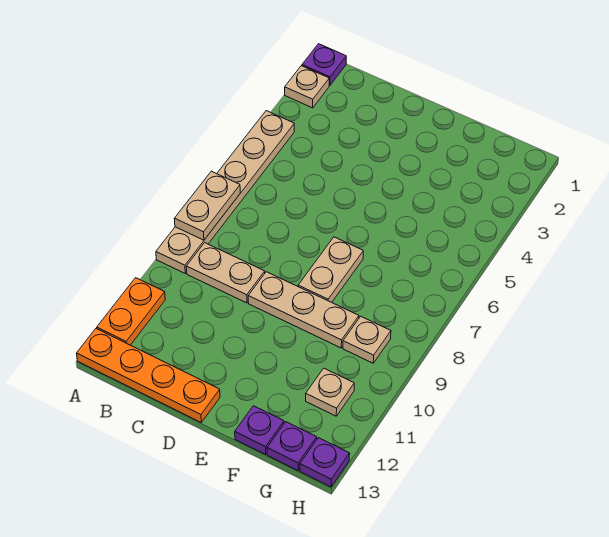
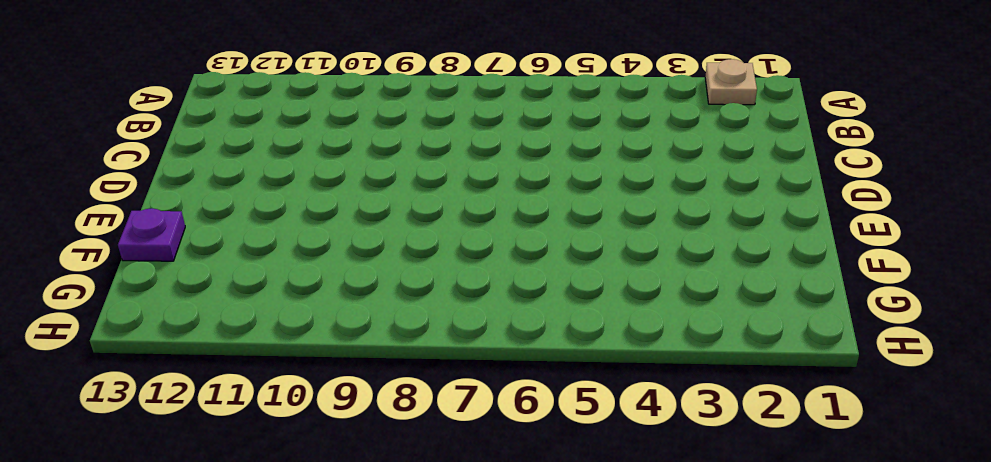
none -> purple plate A1 level 1
none -> tan plate A4:A9 level 1
none -> orange plate A11:A12 level 1

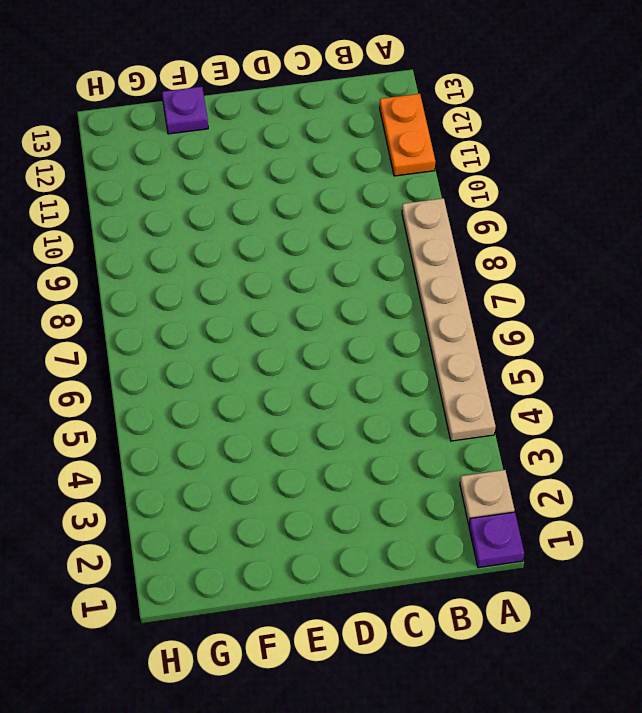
none -> orange plate A13:D13 level 1
none -> tan plate B9:C9 level 1
none -> tan plate D9:F9 level 1

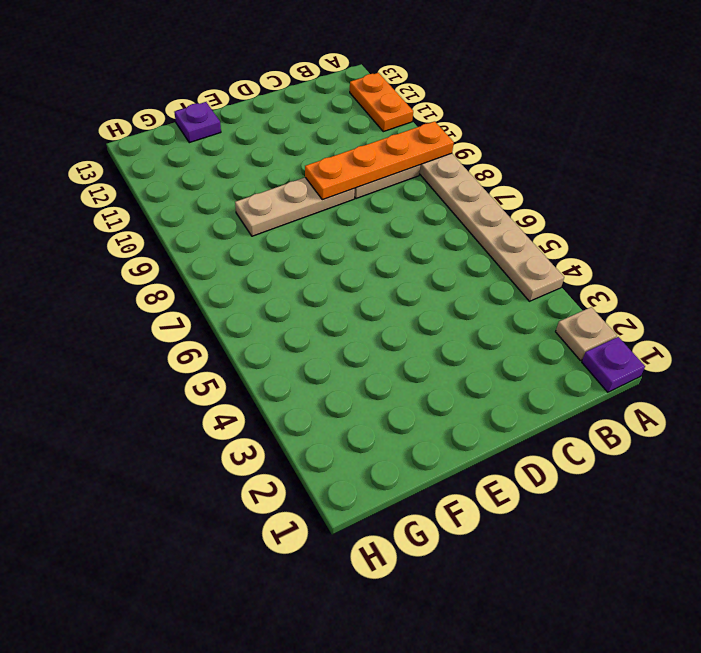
orange plate A9:D9 level 2 -> orange plate A13:D13 level 1
none -> tan plate E7:E8 level 1
none -> tan plate G9 level 1
none -> tan plate G11 level 1

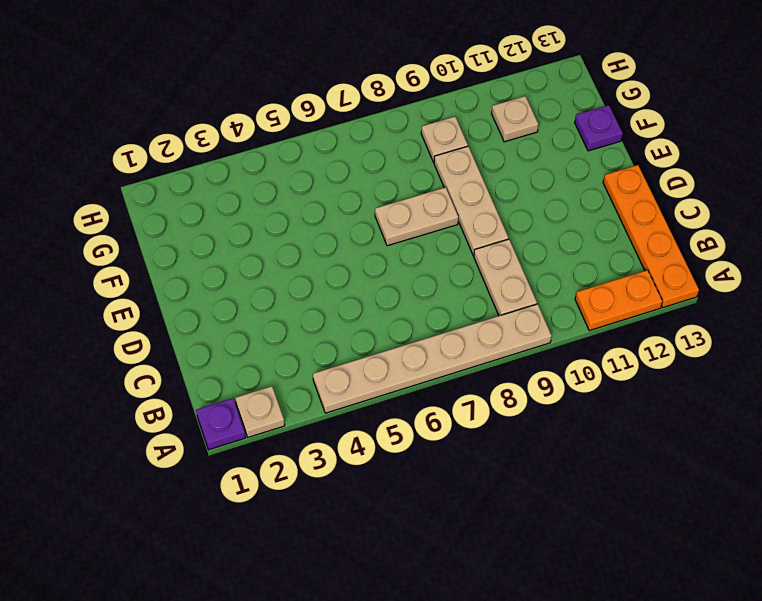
none -> purple plate G13 level 1
none -> purple plate H13 level 1
none -> tan plate A7:A8 level 2

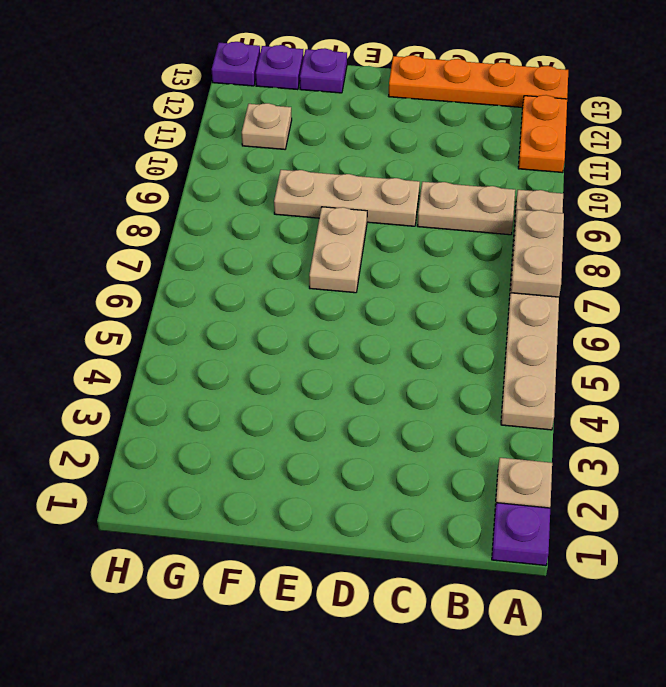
none -> tan plate G9 level 1

